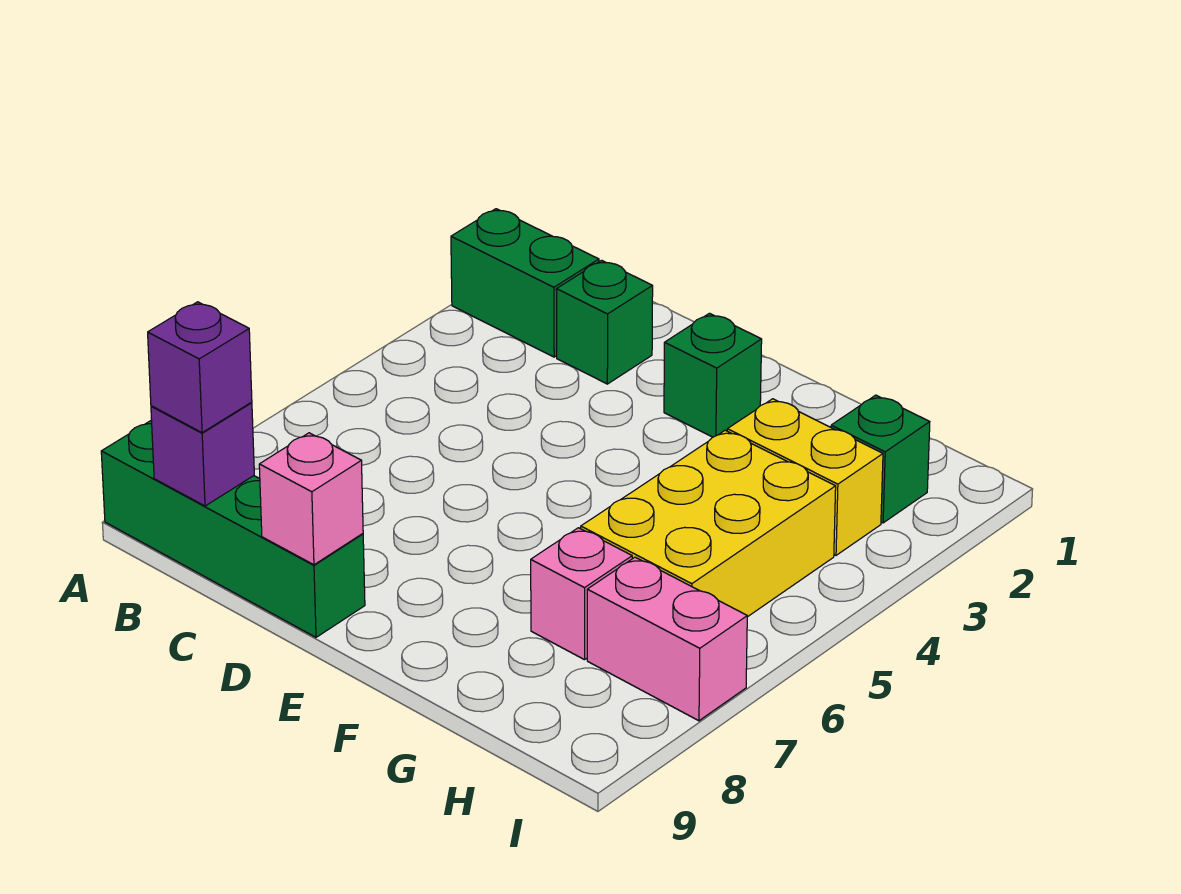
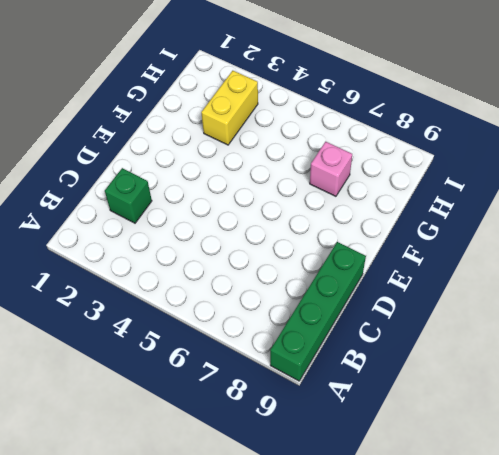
none -> green brick A2:B2 level 1
none -> green brick E2 level 1
none -> yellow brick G4:H6 level 1

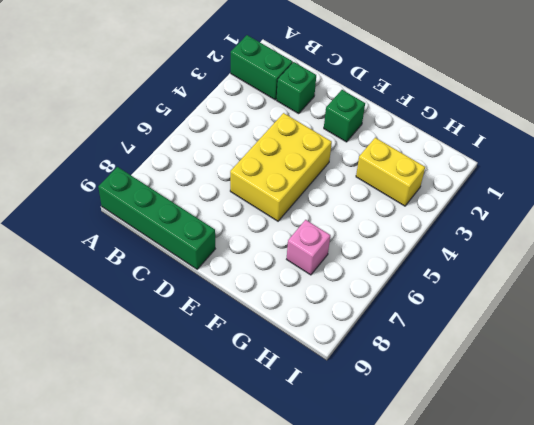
yellow brick D4:E6 level 1 -> yellow brick G4:H6 level 1
none -> green brick H2 level 1
none -> pink brick H7:I7 level 1
none -> purple brick B9 level 2

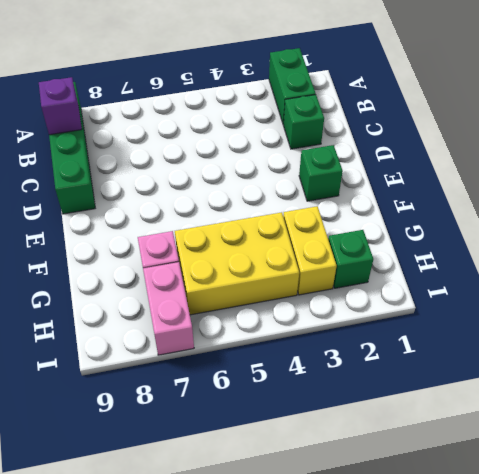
none -> pink brick D9 level 2
none -> purple brick B9 level 3

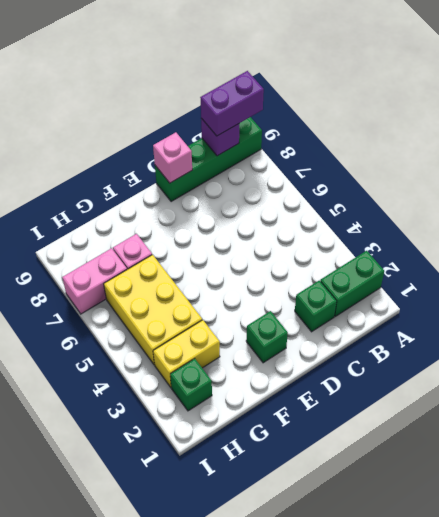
purple brick A9:B9 level 3 -> purple brick B9 level 3

